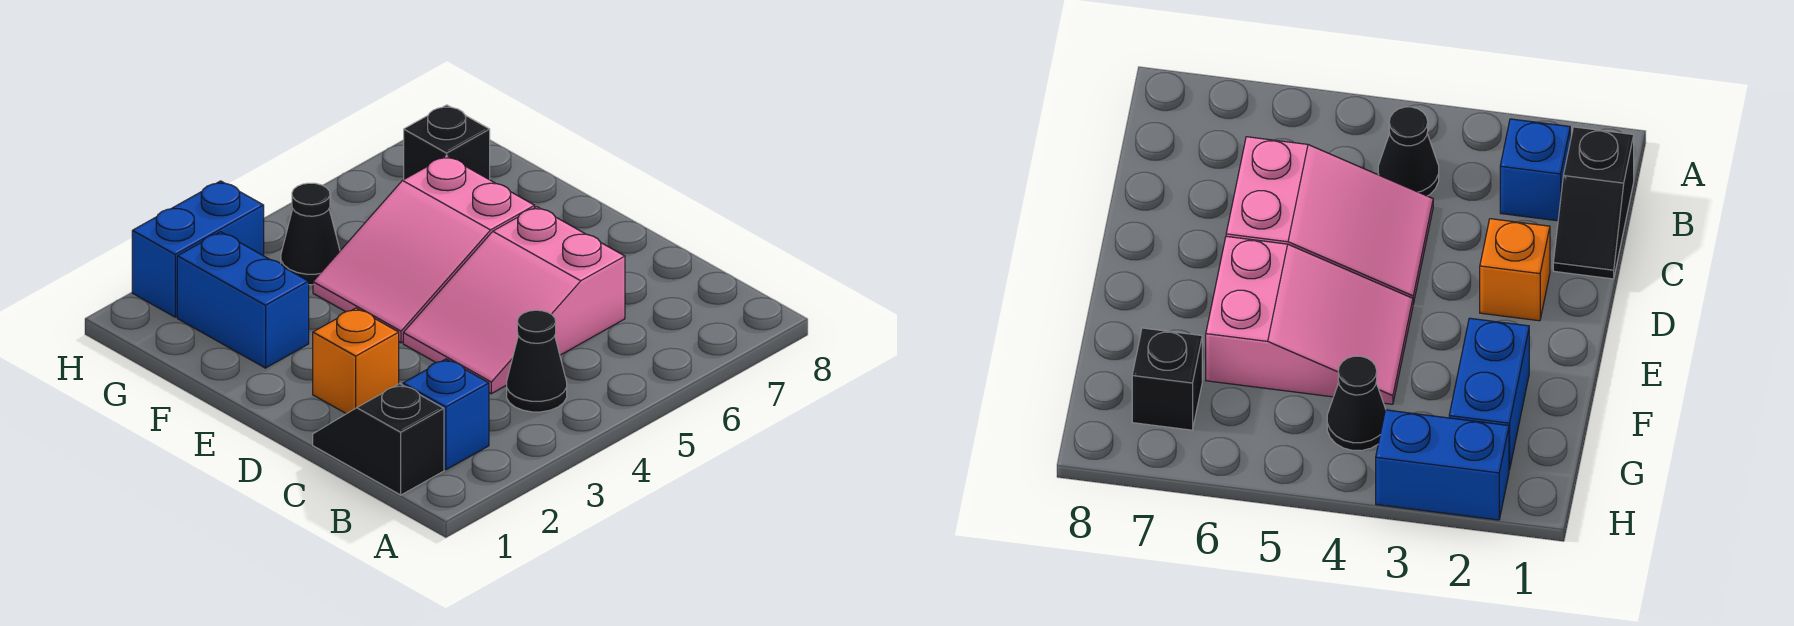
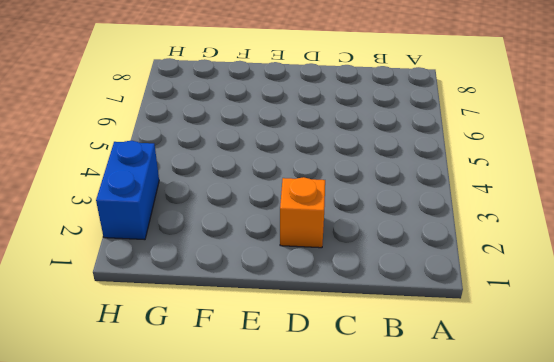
none -> black slope B1:C1 level 1 top B
none -> blue brick B2 level 1

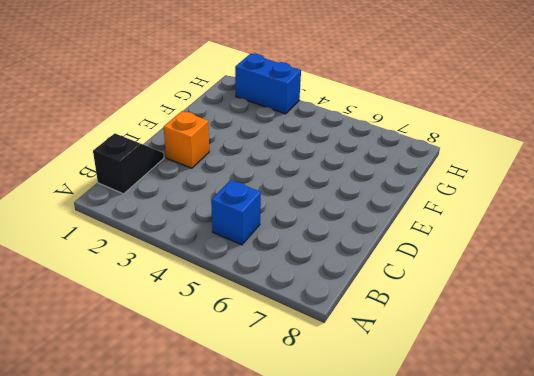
blue brick B5 level 1 -> blue brick B2 level 1
none -> black cone B4 level 1
none -> pink slope C4:D6 level 1 top 6

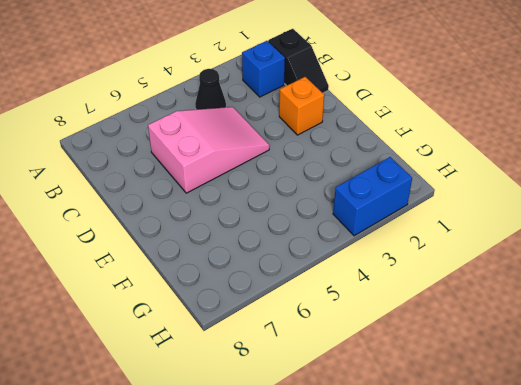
none -> pink slope E4:F6 level 1 top 6
none -> blue brick F2:G2 level 1

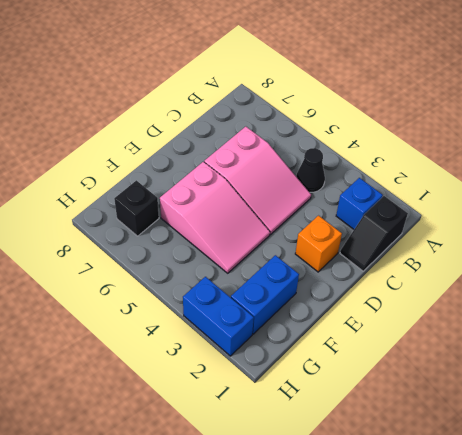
none -> black cone G4 level 1

